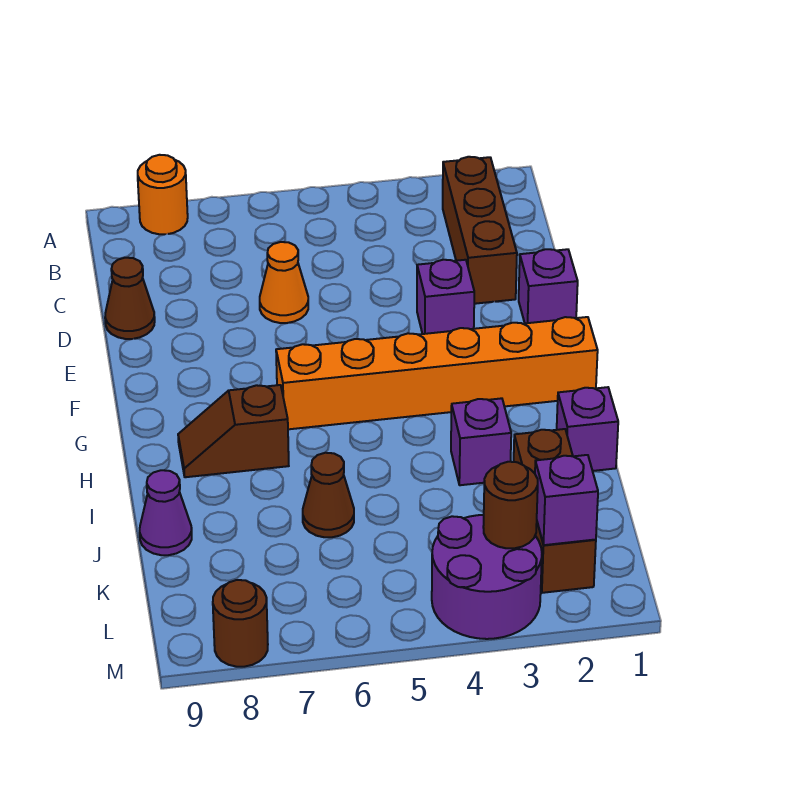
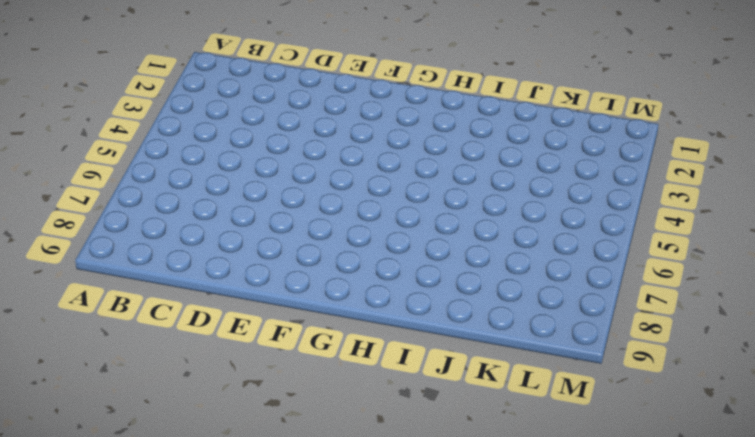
none -> orange round brick A8 level 1
none -> brown brick B2:D2 level 1
none -> orange cone D6 level 1

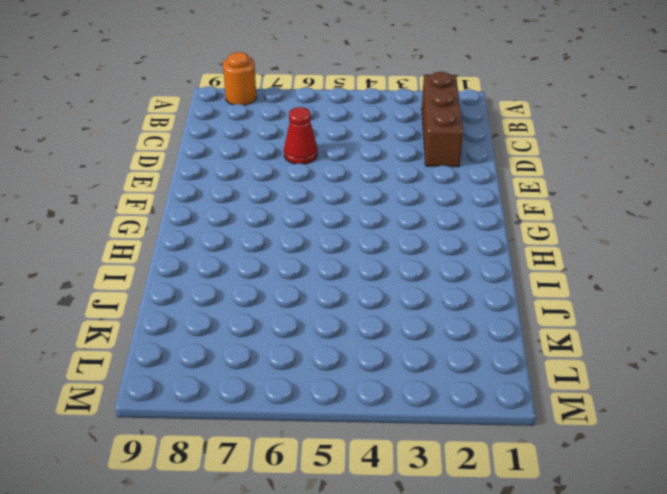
red cone D6 level 1 -> orange cone D6 level 1
none -> brown cone D9 level 1
none -> purple brick E1 level 1
none -> purple brick E3 level 1

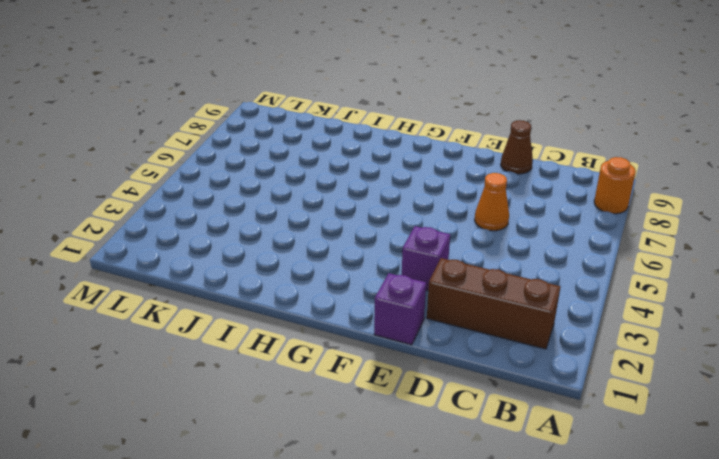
none -> orange brick G1:G6 level 1
none -> brown slope H7:H8 level 1 top 7
none -> purple brick I1 level 1

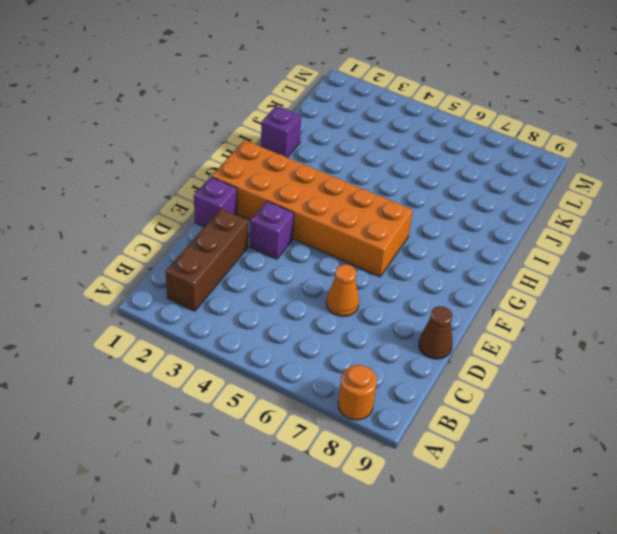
orange brick F1:G6 level 1 -> orange brick G1:G6 level 1
none -> brown slope H7:H8 level 1 top 7
none -> purple brick I3 level 1
none -> brown brick J2:L2 level 1

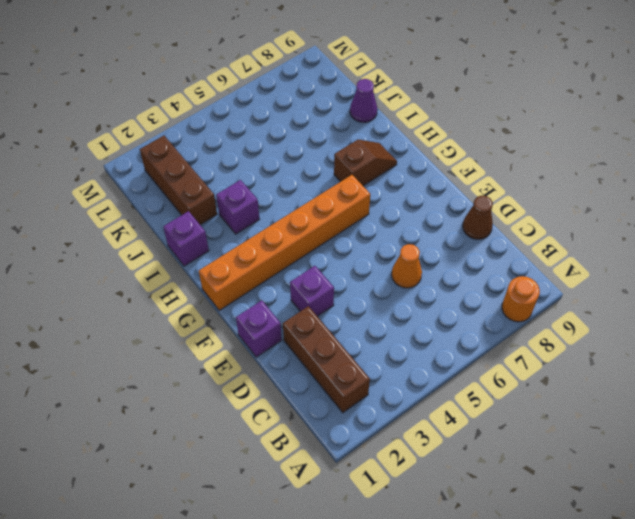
none -> brown cone J6 level 1
none -> purple round brick L3:M4 level 1
none -> brown round brick M8 level 1

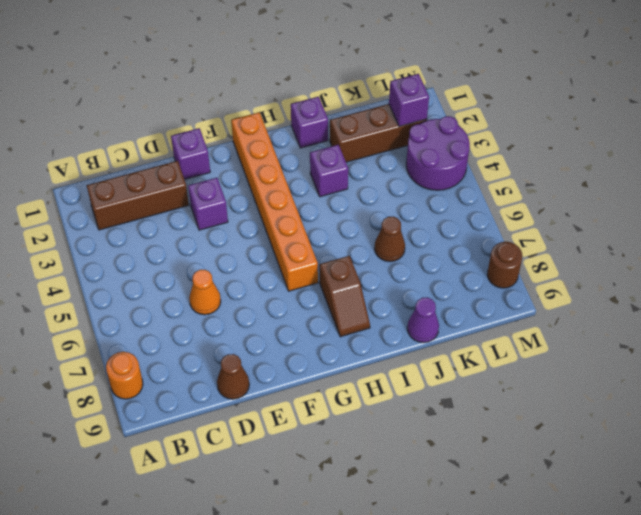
none -> brown round brick L3 level 2

